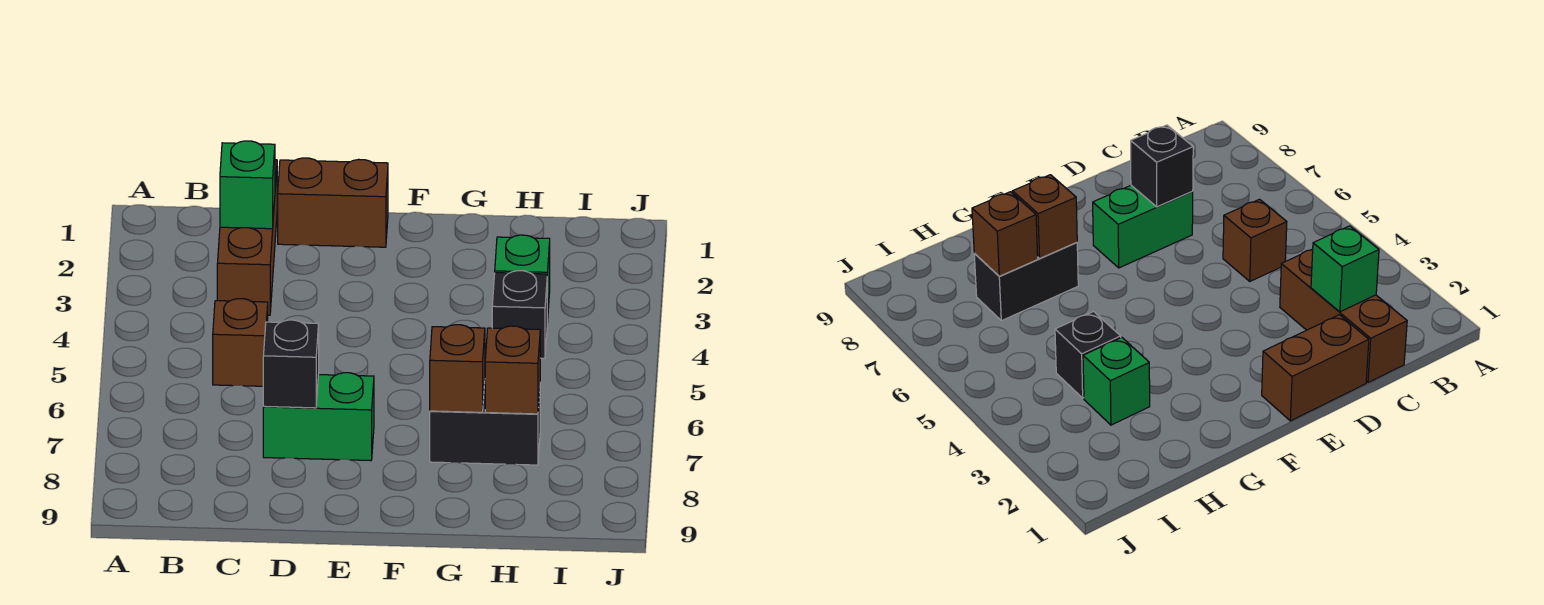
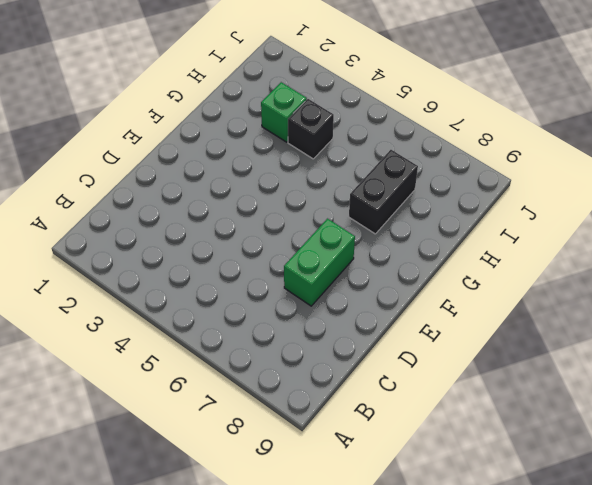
none -> brown brick C1:C3 level 1
none -> brown brick C5 level 1

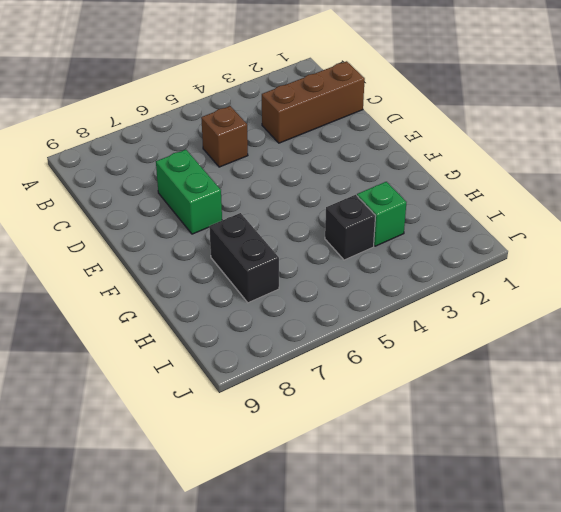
none -> brown brick D1:E1 level 1
none -> green brick C2 level 2

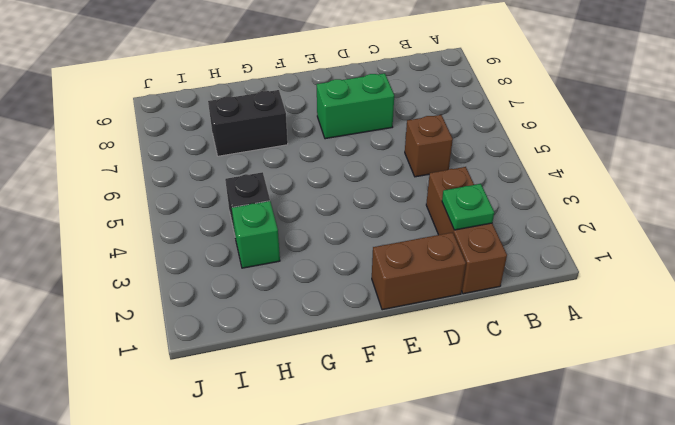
green plate C2 level 2 -> green brick C2 level 2
none -> black brick D7 level 2
none -> brown brick G7 level 2

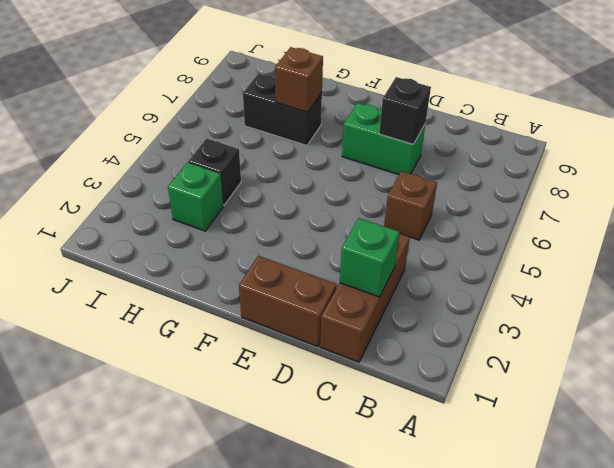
none -> brown brick H7 level 2

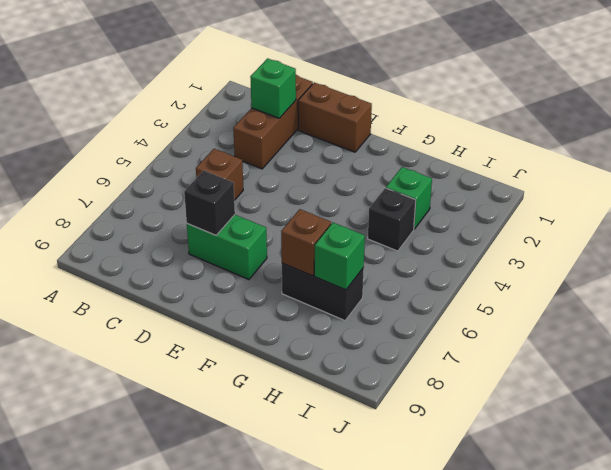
green brick H7 level 2 -> brown brick H7 level 2

